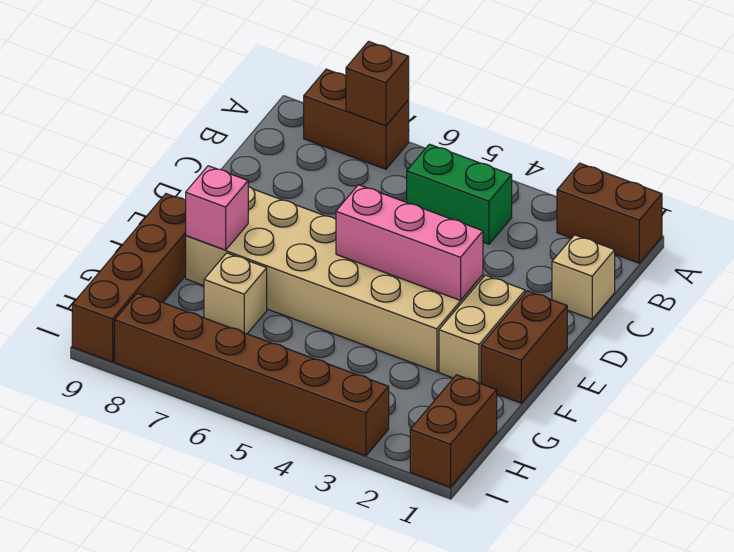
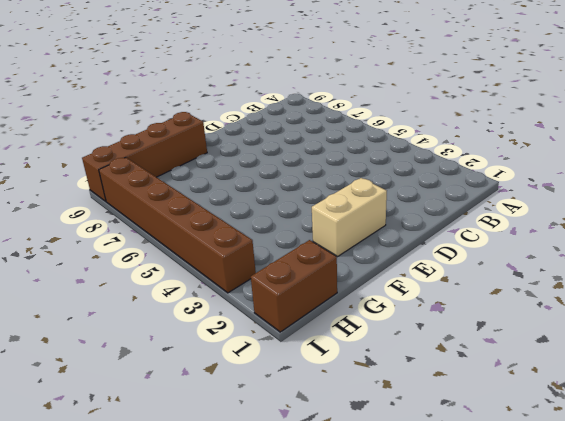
none -> brown brick A1:A2 level 1
none -> brown brick A7:A8 level 1
none -> green brick B4:B5 level 1

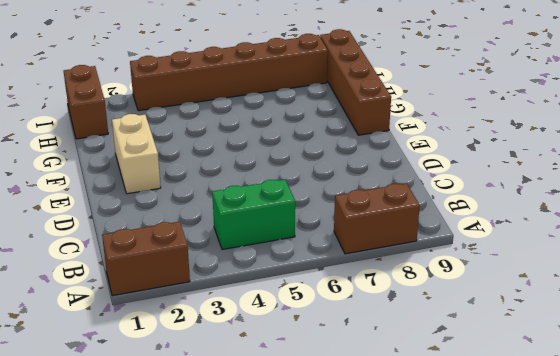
none -> tan brick C1 level 1
none -> brown brick E1:F1 level 1
none -> tan brick E3:F8 level 1

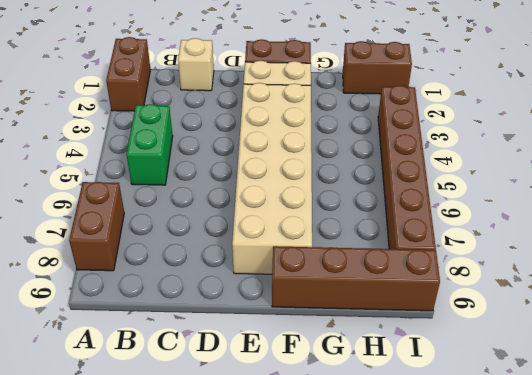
none -> tan brick G7 level 1
none -> brown brick A7 level 2
none -> pink brick E3:E5 level 2

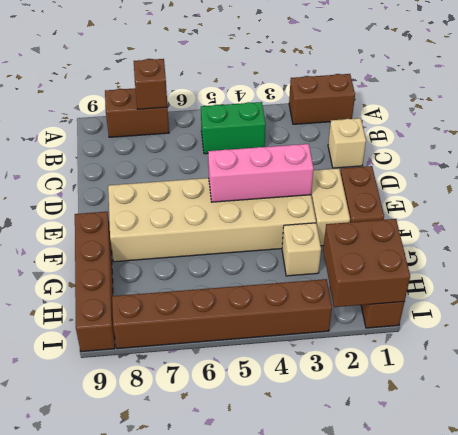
tan brick G3 level 1 -> tan brick G7 level 1
brown brick H1:I2 level 2 -> none
none -> pink brick F8 level 2

